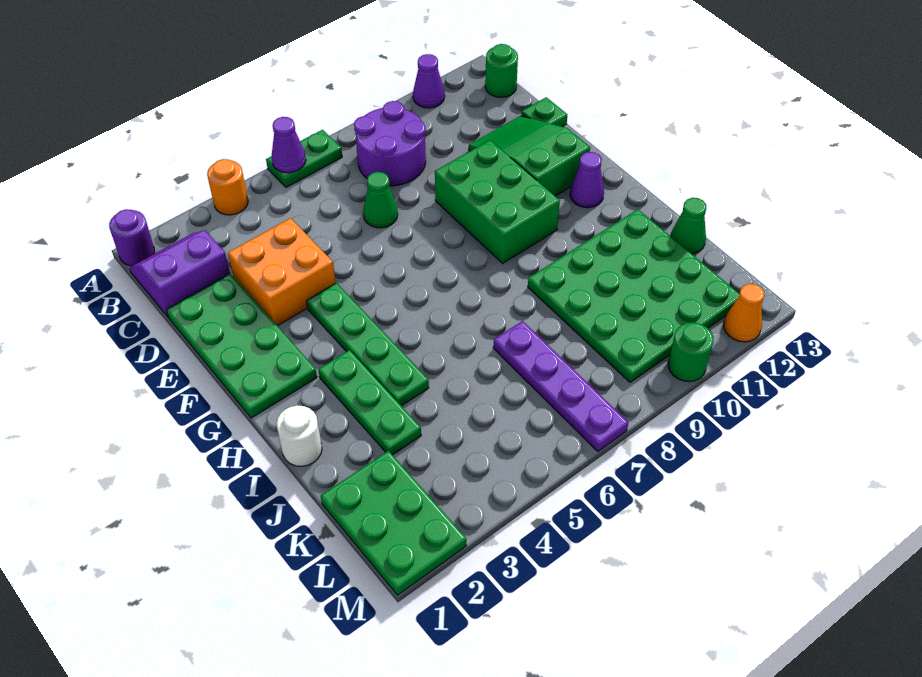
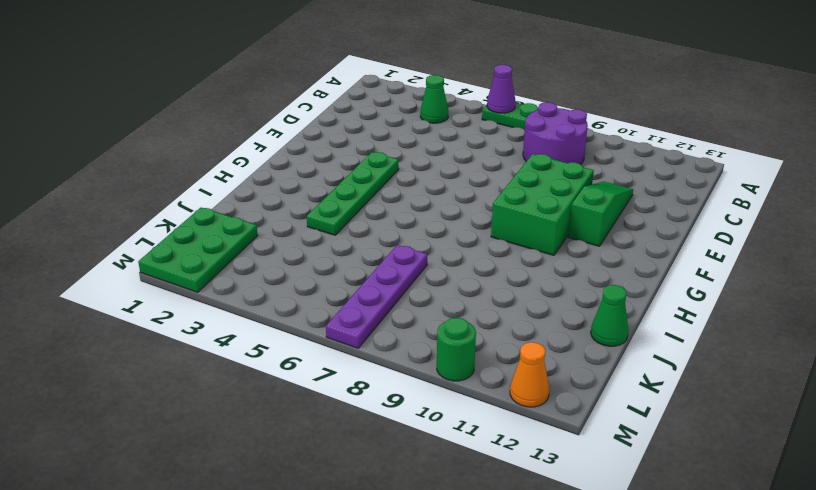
green cone B4 level 1 -> green cone D7 level 1
green slope D11:F11 level 1 top F -> green slope D11:F12 level 1 top F
none -> purple round brick A1 level 1
none -> orange round brick A4 level 1
none -> purple cone A11 level 1

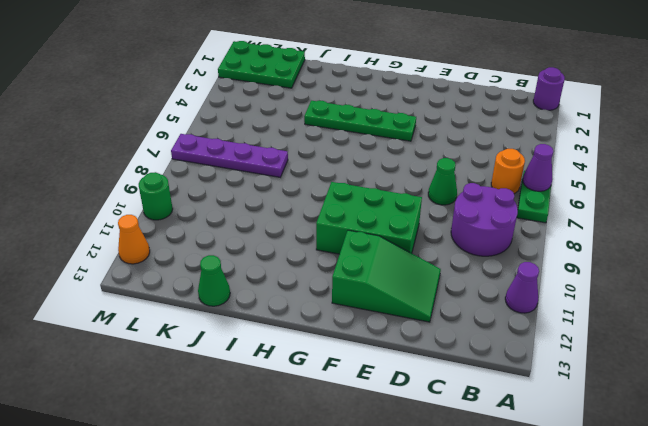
orange round brick B6 level 1 -> orange round brick A4 level 1
none -> purple slope B1:C2 level 1 top C
none -> green round brick B13 level 1
none -> green plate D1:G2 level 1

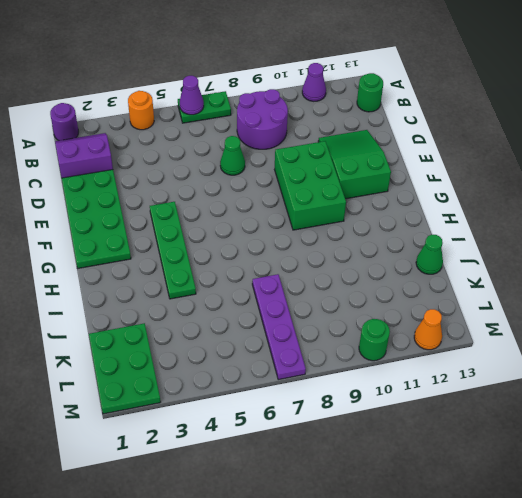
none -> orange brick D3:E4 level 1
none -> green plate D13 level 1
none -> purple cone G12 level 1

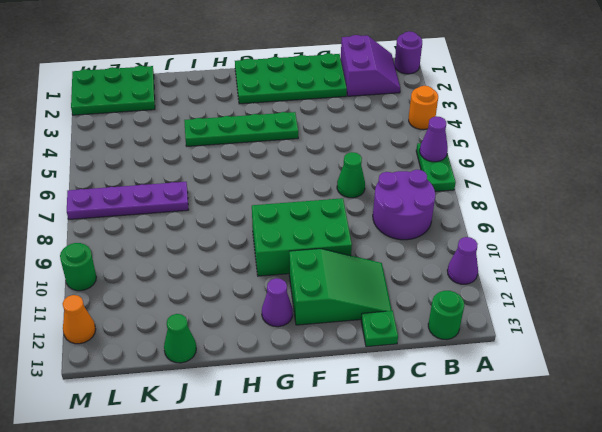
none -> orange brick D3:E4 level 1
none -> green plate H3:J3 level 1
none -> white round brick I1 level 1

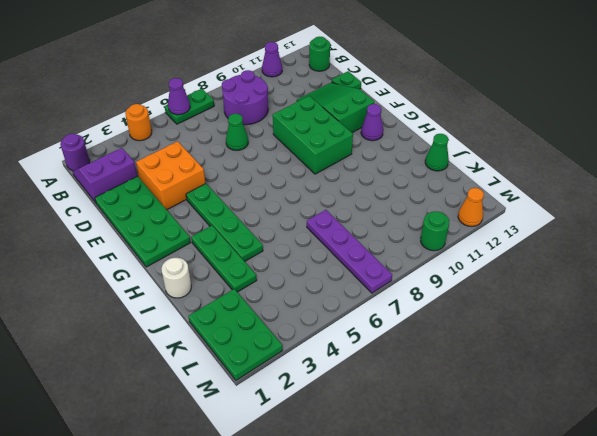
none -> green plate I9:L12 level 1

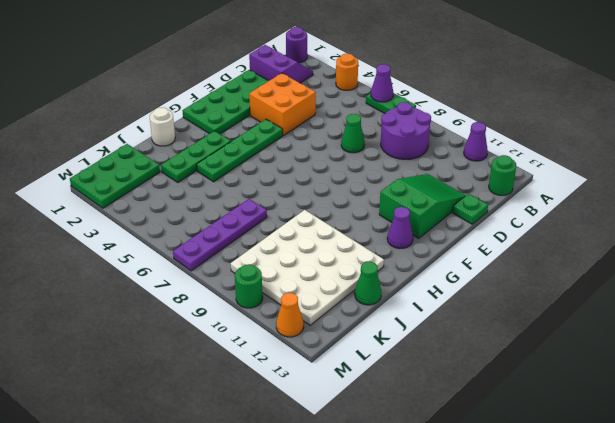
white plate I9:L12 level 1 -> green plate I9:L12 level 1
none -> green brick E9:G10 level 1

